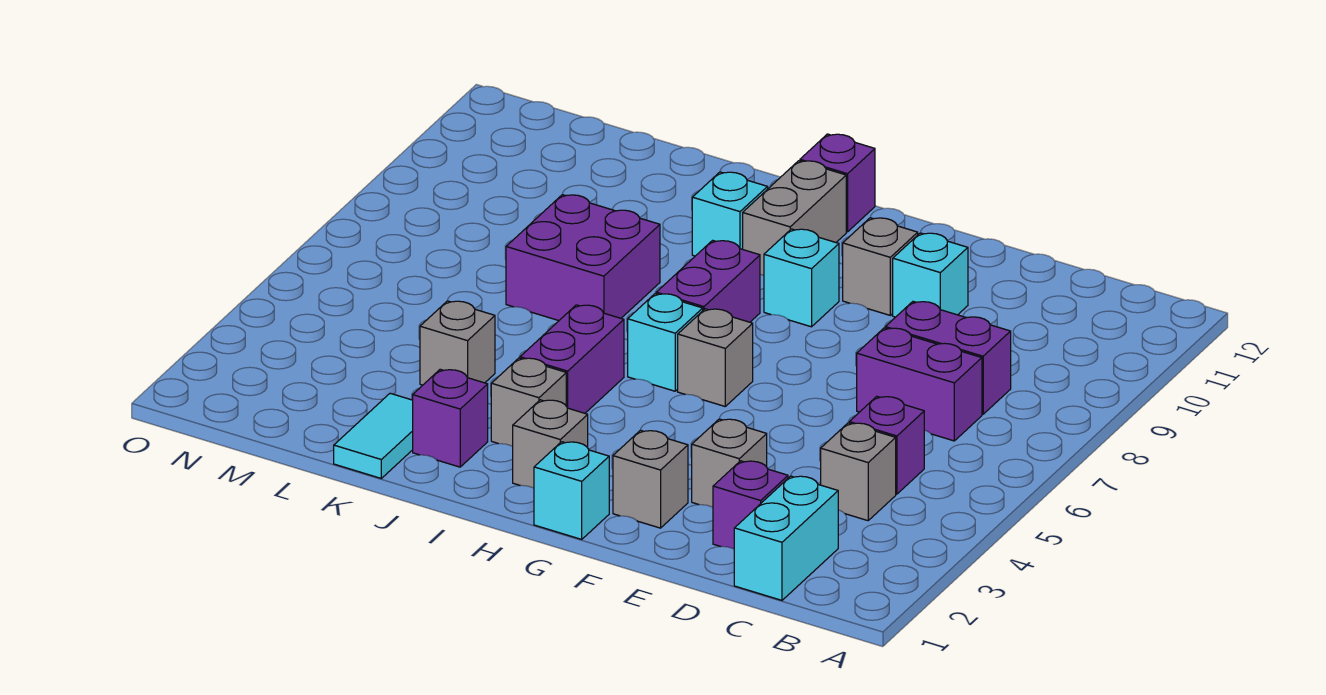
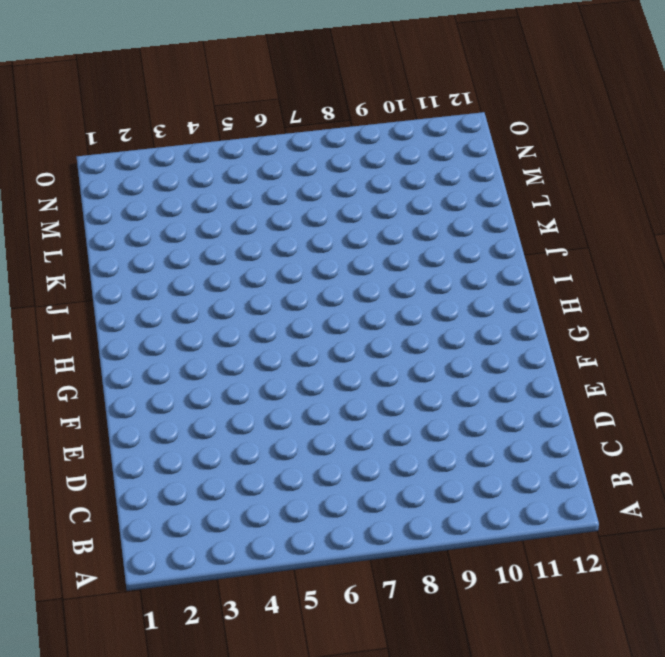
none -> cyan brick C1:C2 level 1
none -> grey brick C4 level 1
none -> purple brick C5 level 1

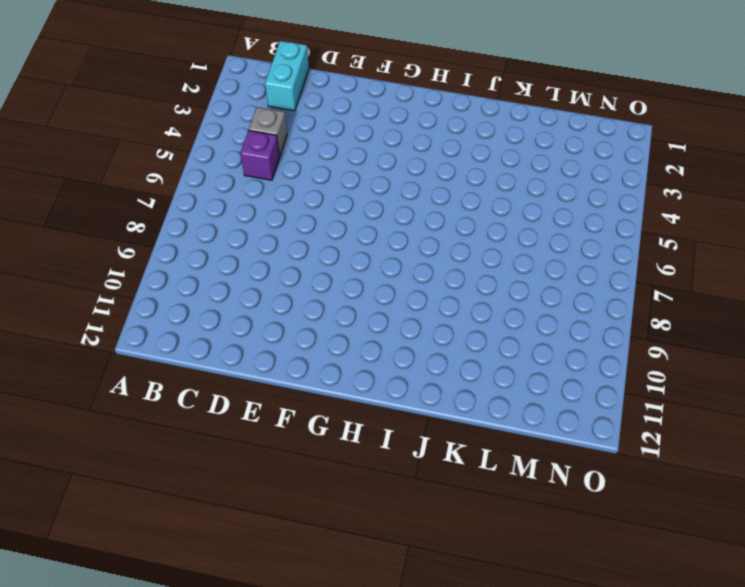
none -> purple brick C7:D7 level 1
none -> purple brick C8:D8 level 1
none -> purple brick D2 level 1

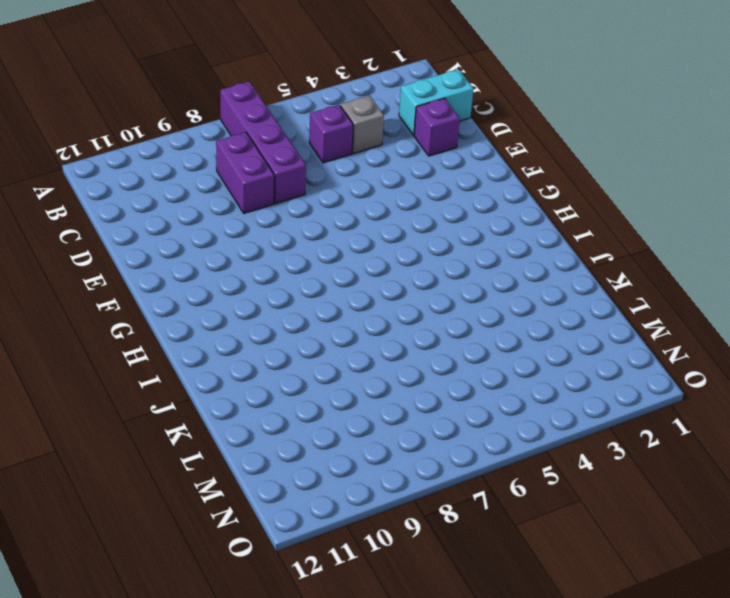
purple brick A7:D7 level 1 -> purple brick C7:D7 level 1
none -> grey brick E3 level 1
none -> cyan brick E10 level 1
none -> grey brick F2 level 1

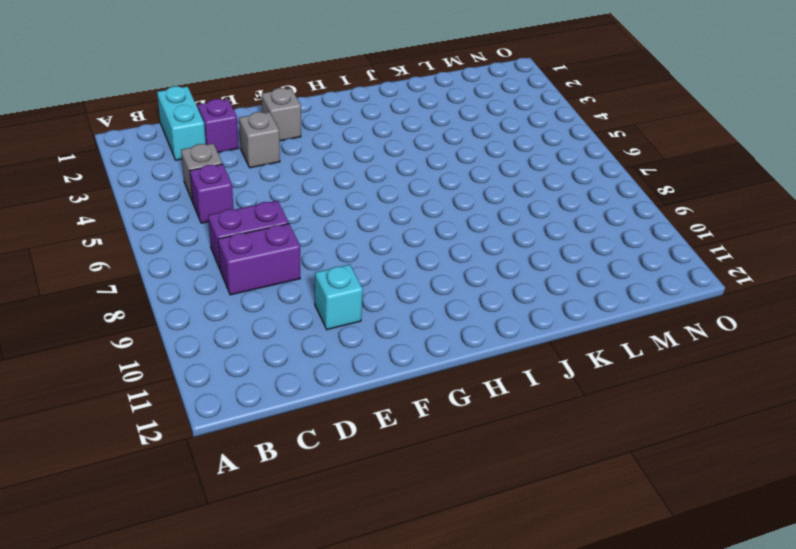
none -> grey brick F10 level 1
none -> cyan brick G1 level 1
none -> grey brick G6 level 1

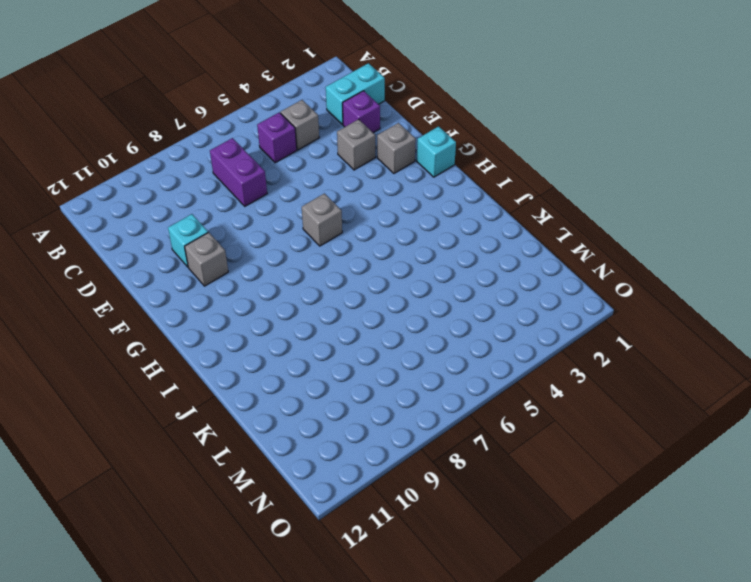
none -> purple brick C8:D8 level 1
none -> cyan brick G9 level 1
none -> grey brick H2 level 1

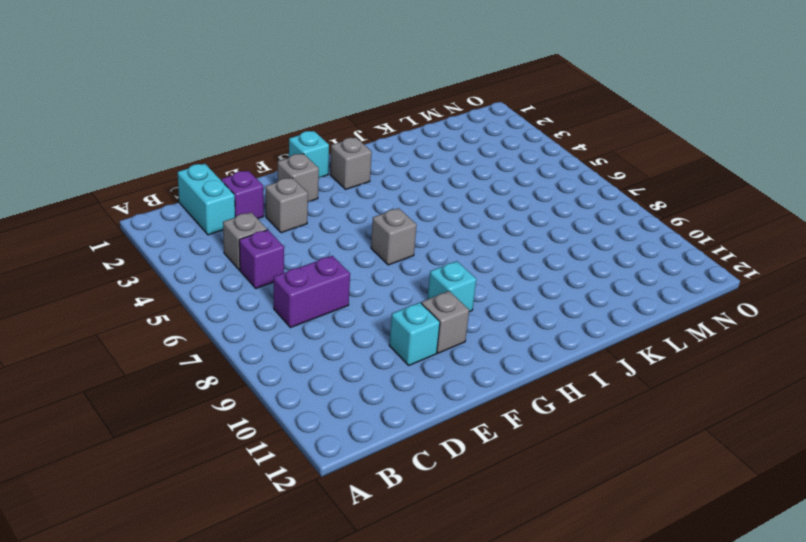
none -> purple brick C8:D8 level 1
none -> cyan brick H6 level 1
none -> purple brick H7:H8 level 1

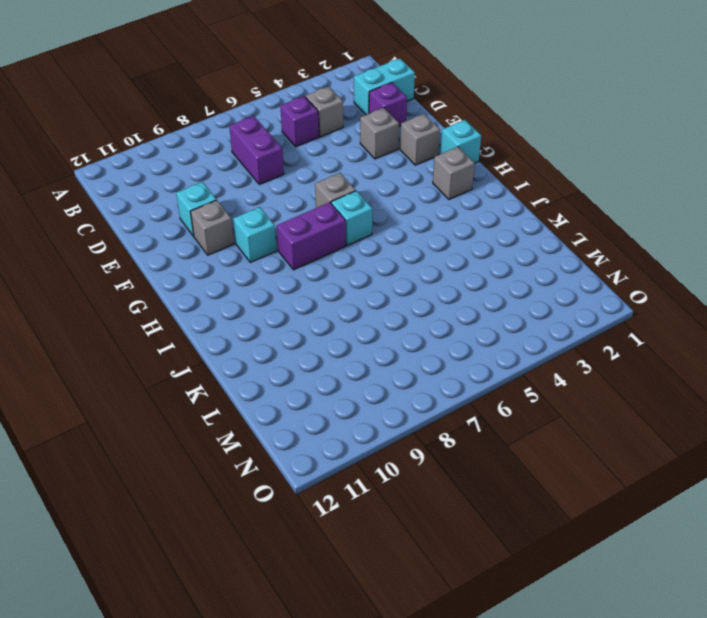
none -> purple brick C8:D8 level 1
none -> grey brick H10:H11 level 1
none -> purple brick H12 level 1

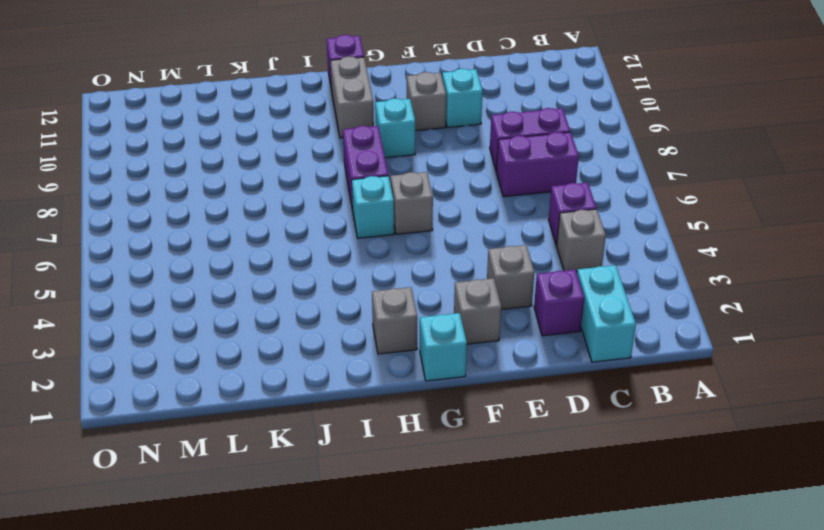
none -> grey brick I3 level 1
none -> purple brick I4:I5 level 1
none -> cyan brick I10 level 1

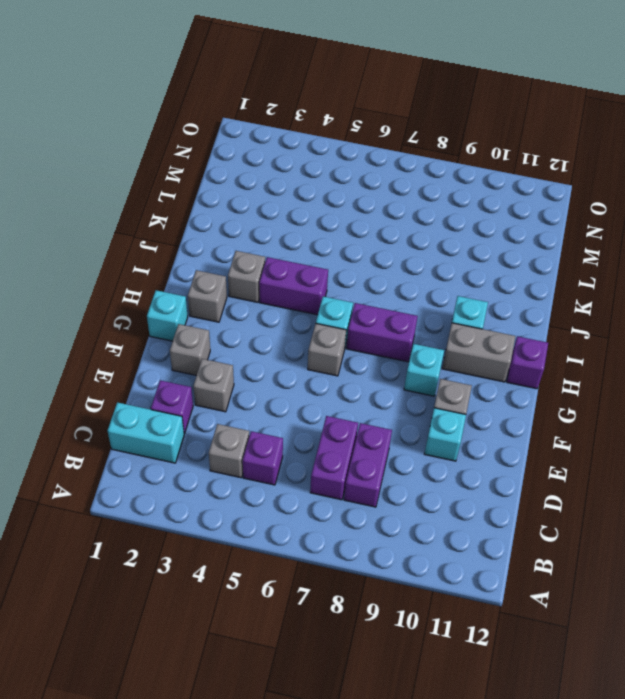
none -> purple brick J2 level 1
none -> purple brick J7:K8 level 1
none -> cyan tile K1:K2 level 1

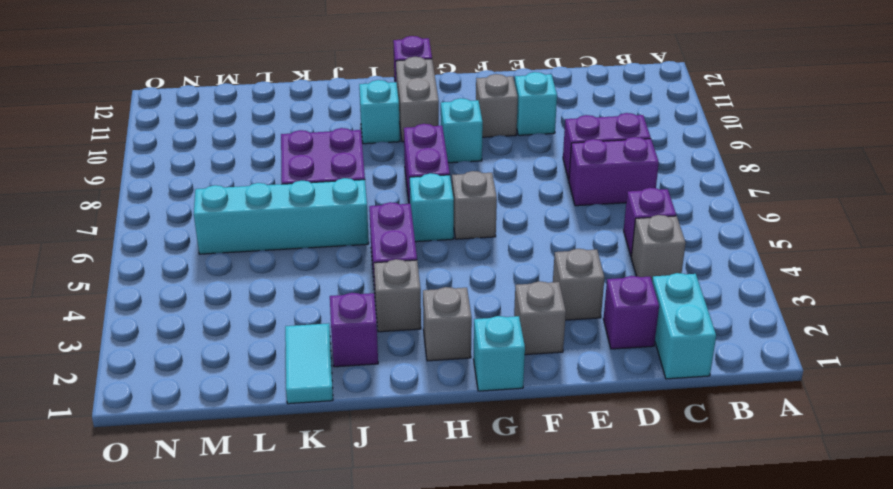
cyan brick J6:M6 level 1 -> none
none -> grey brick K4 level 1

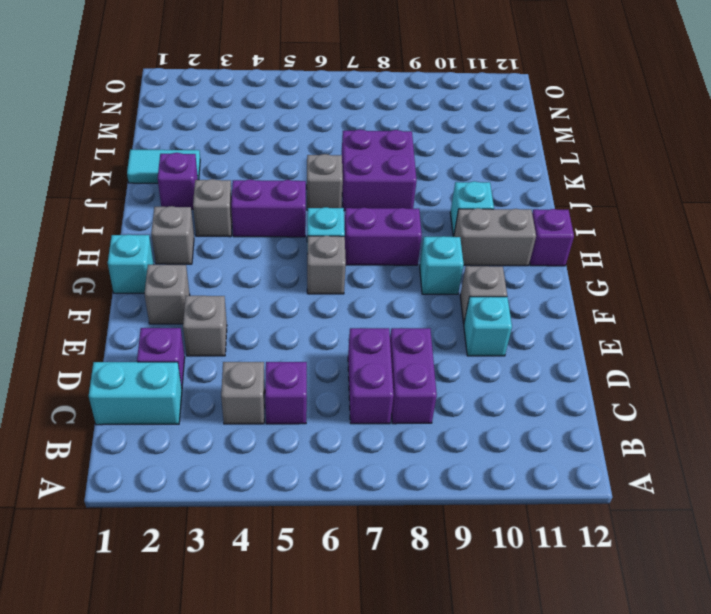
grey brick J6 level 1 -> grey brick K4 level 1

